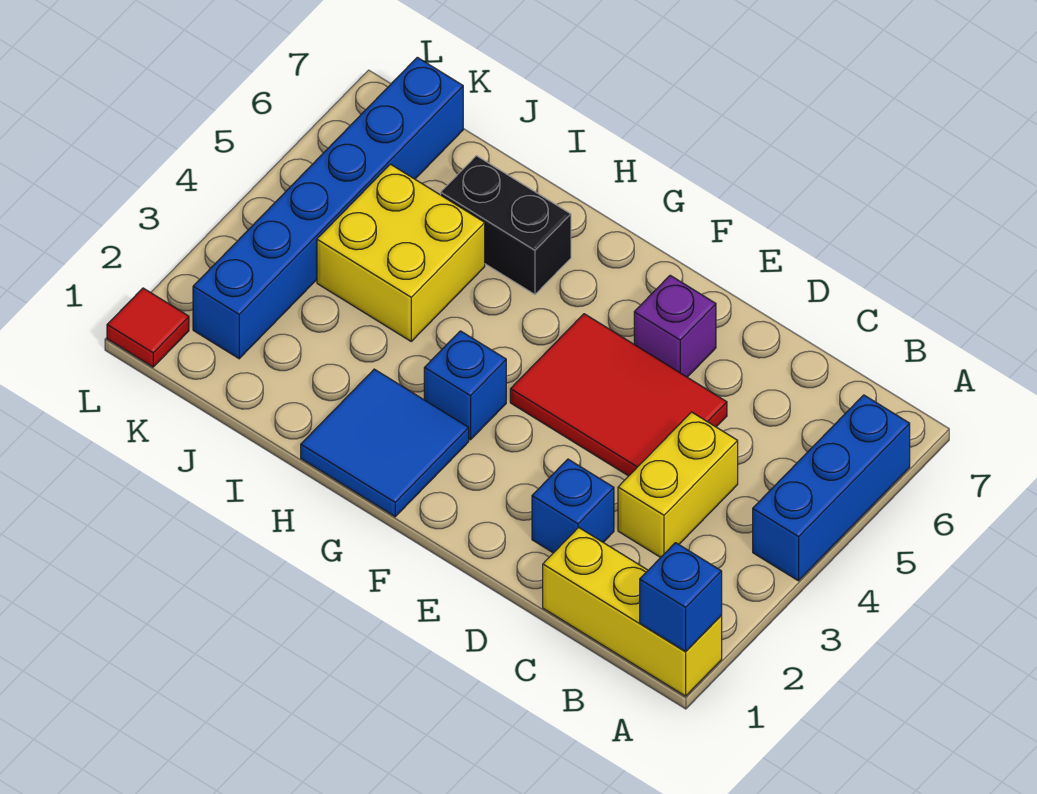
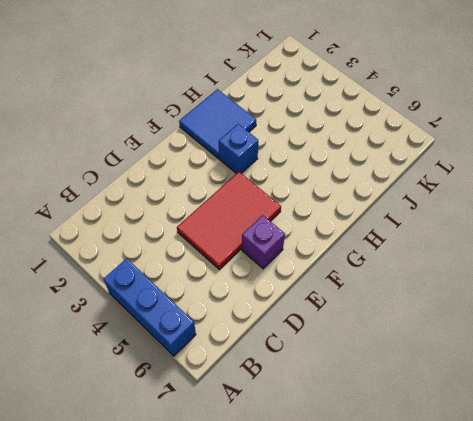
none -> yellow brick A1:C1 level 1
none -> yellow brick C3:C4 level 1
none -> blue brick D2 level 1

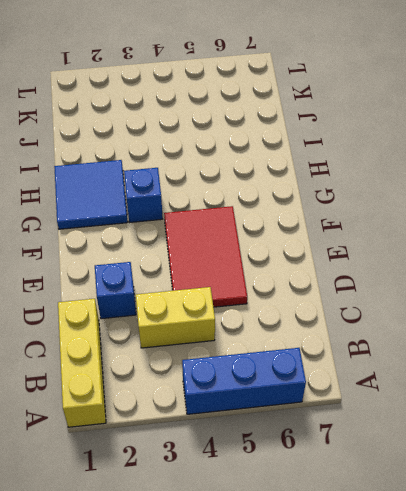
none -> purple brick E6 level 1
none -> black brick H6:I6 level 1
none -> yellow brick I4:J5 level 1

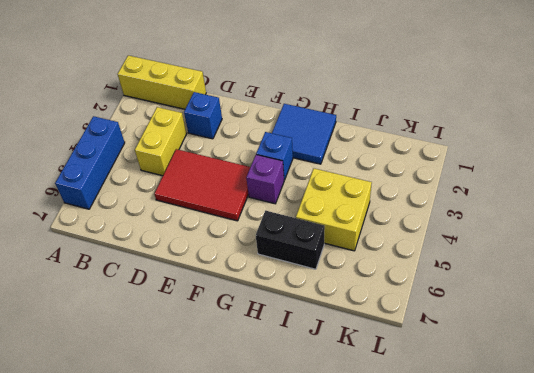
purple brick G4 level 1 -> purple brick E6 level 1
none -> blue brick K2:K7 level 1
none -> red tile L1 level 1
none -> blue brick A1 level 2

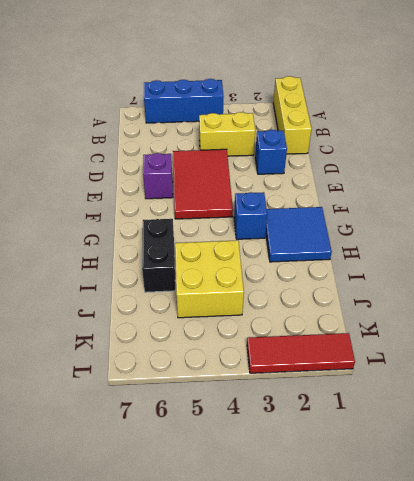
red tile L1:L3 level 1 -> red tile L1 level 1
none -> blue brick K2:K7 level 1
none -> blue brick A1 level 2

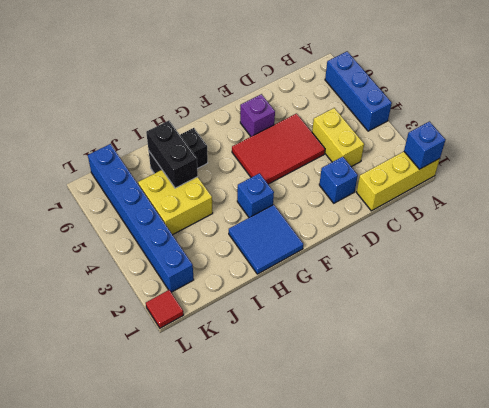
black brick I5:I6 level 2 -> none

